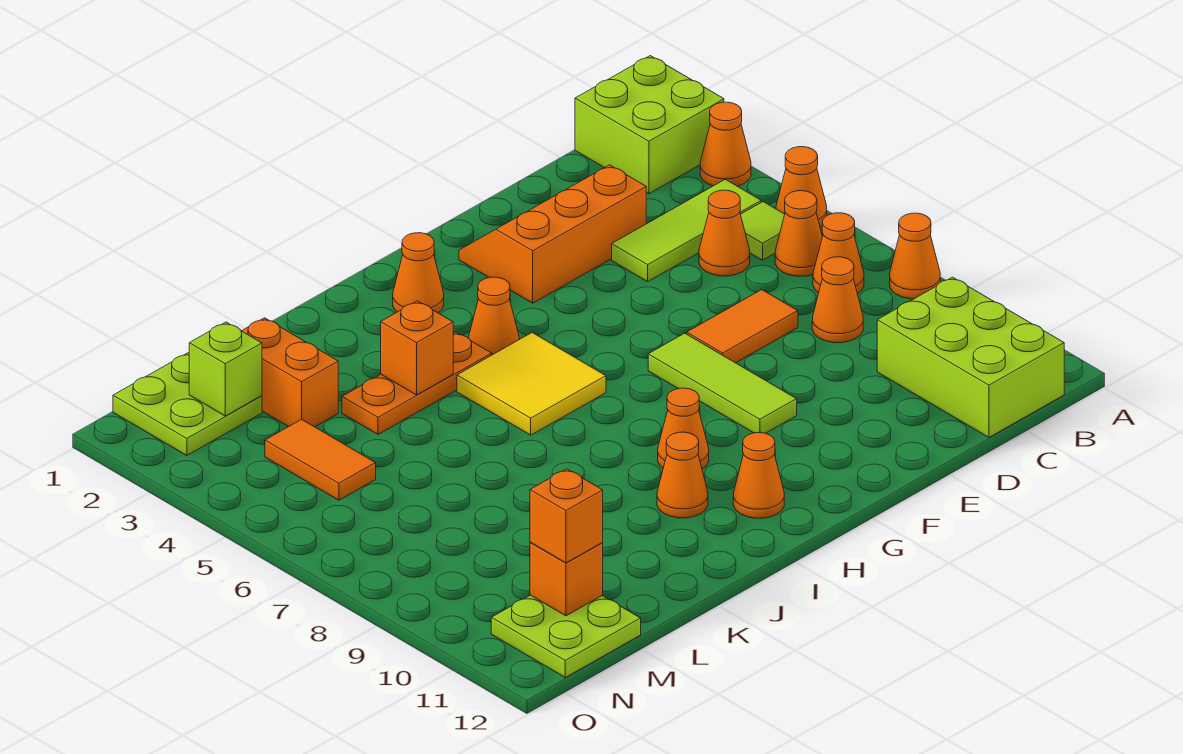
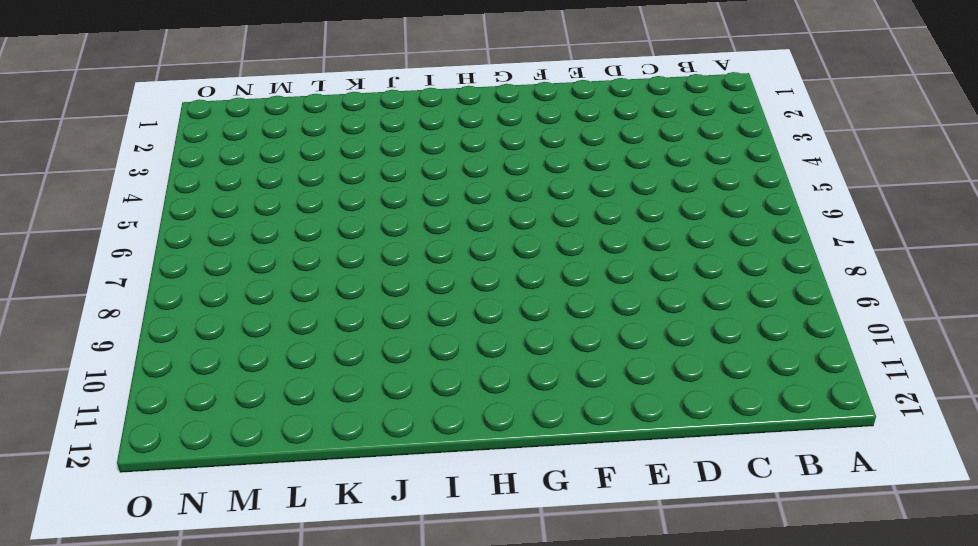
none -> lime brick A1:B2 level 1
none -> orange cone A3 level 1
none -> orange cone A5 level 1

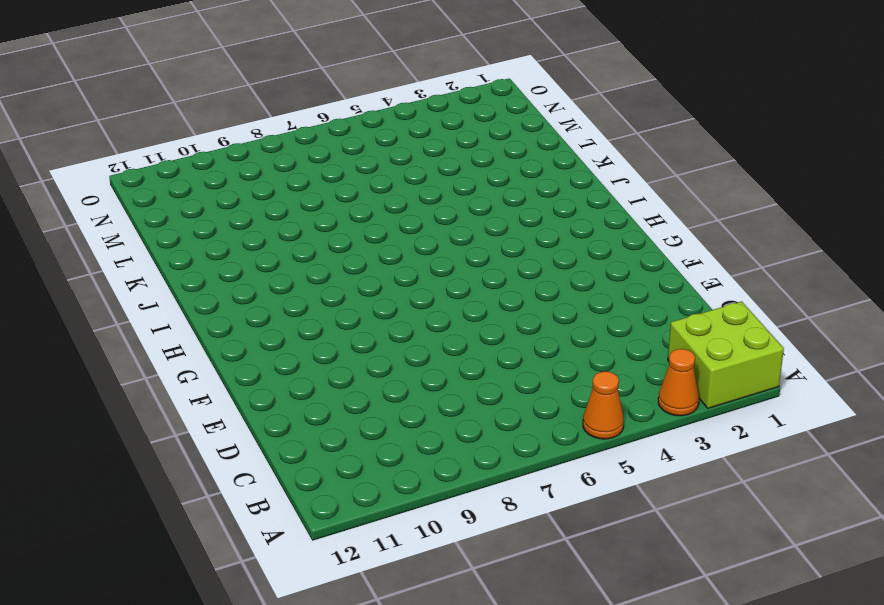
none -> orange cone A8 level 1
none -> lime tile B4:D4 level 1
none -> lime tile B5 level 1

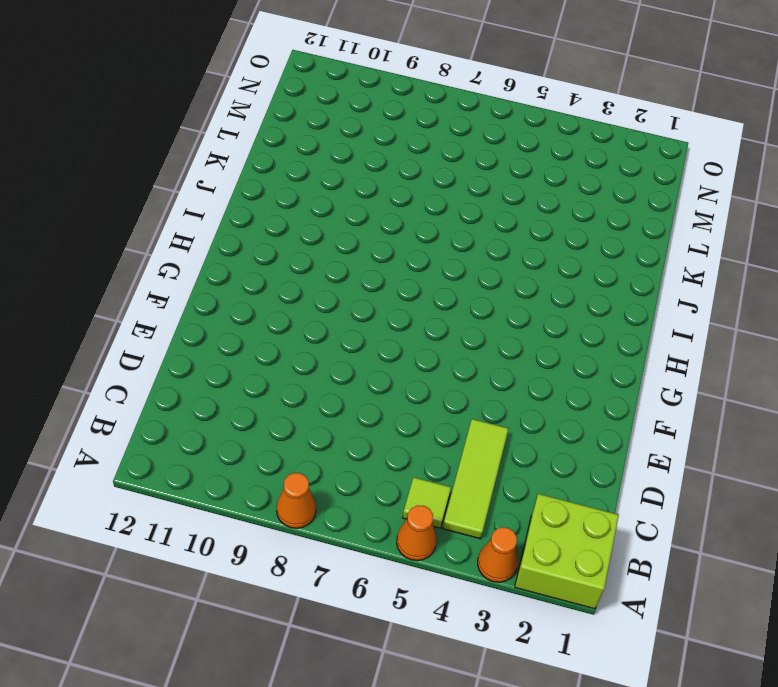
none -> orange cone B6 level 1
none -> orange cone B7 level 1
none -> lime brick B10:C12 level 1

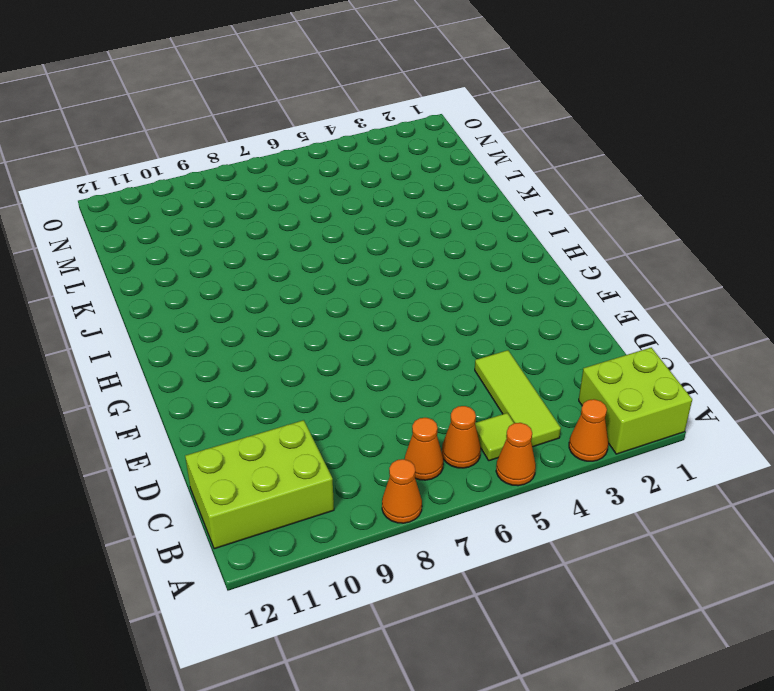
none -> orange cone C5 level 1
none -> orange cone C8 level 1
none -> orange slope D2:F3 level 1 top 3

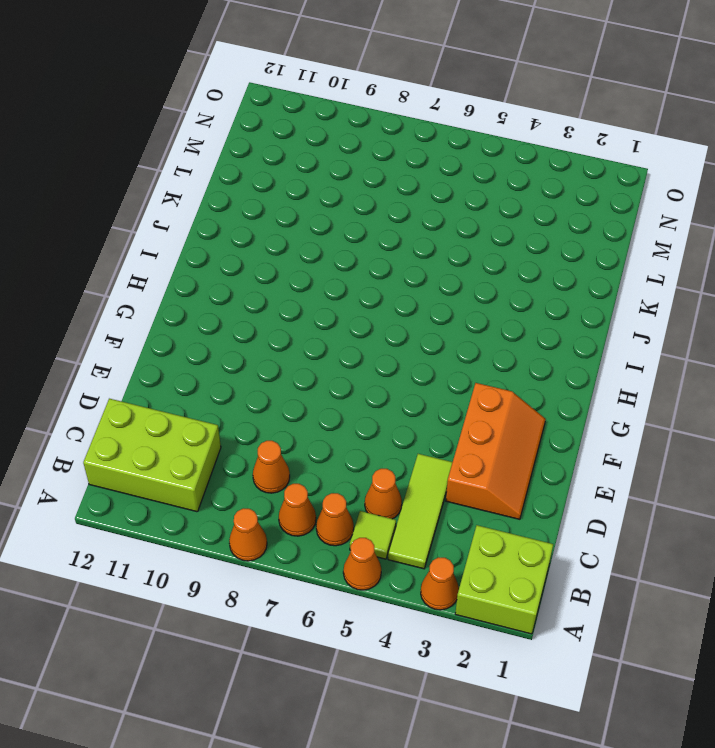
none -> orange tile D7:E7 level 1
none -> lime tile F7:F9 level 1
none -> orange cone H2 level 1

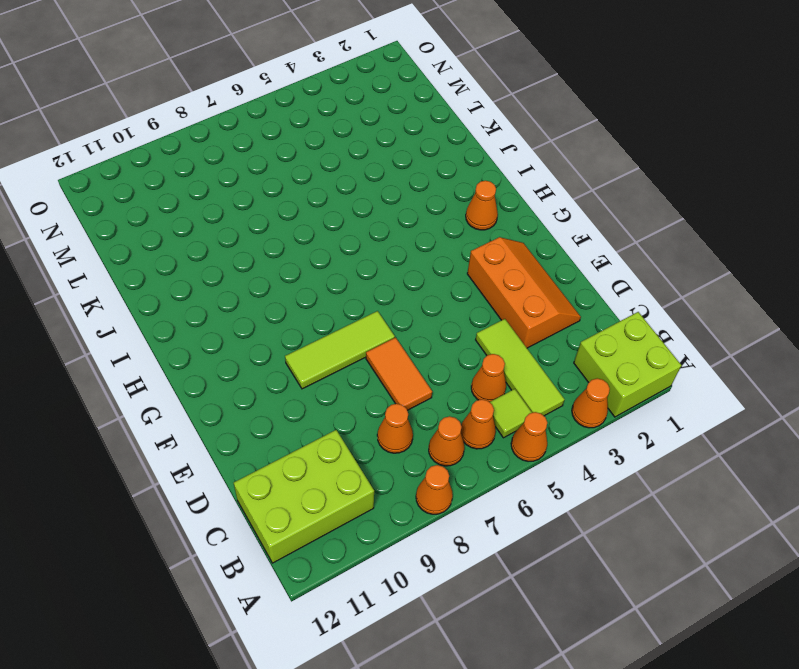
none -> orange cone H4 level 1
none -> yellow tile H5:I6 level 1
none -> orange cone H9 level 1

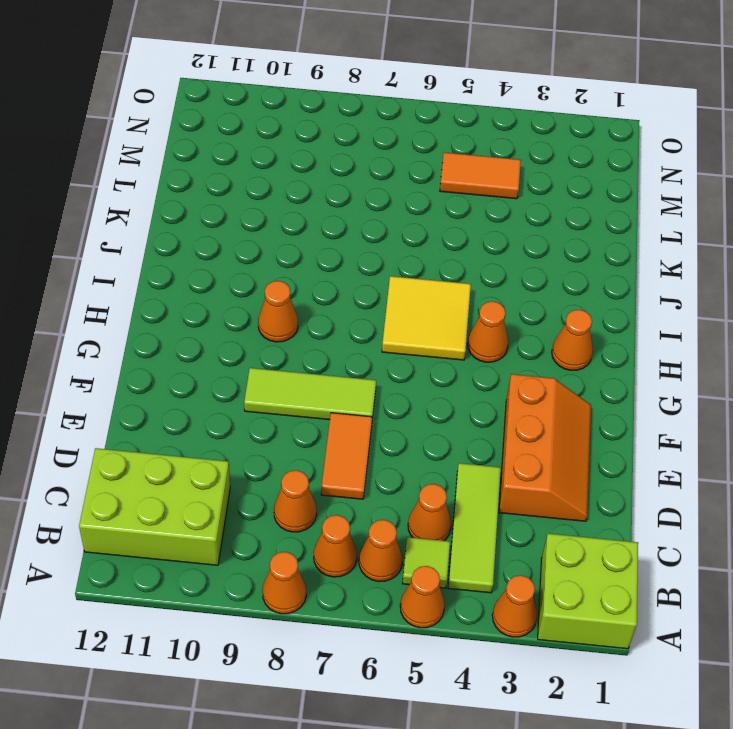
none -> orange cone H11 level 1
none -> orange plate I4:K4 level 1
none -> orange cone I10 level 1

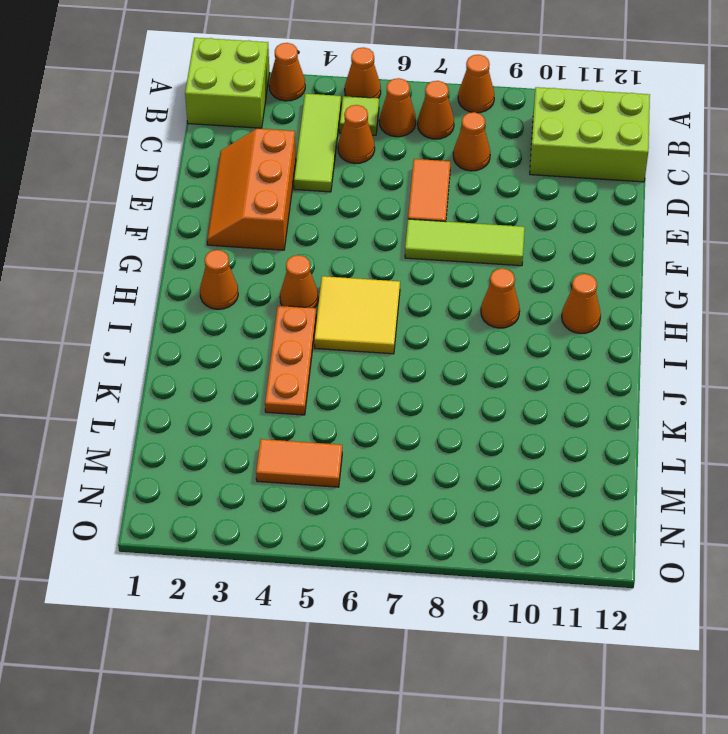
none -> orange cone I10 level 1
none -> orange brick L2:L3 level 1
none -> lime plate M1:N2 level 1

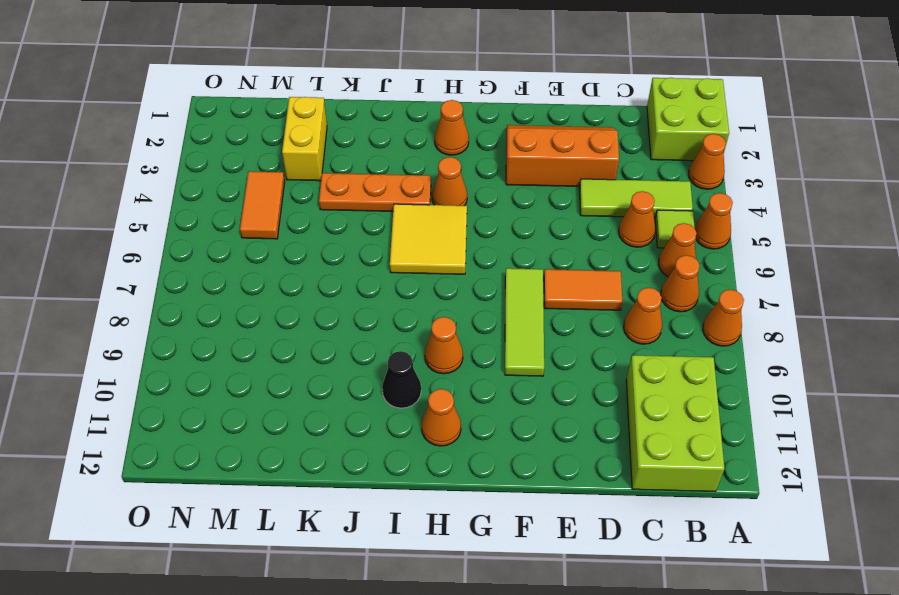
black cone I10 level 1 -> orange cone I10 level 1
yellow brick L2:L3 level 1 -> orange brick L2:L3 level 1
none -> lime plate M1:N2 level 1
none -> lime plate M11:N12 level 1
none -> orange brick J4 level 2

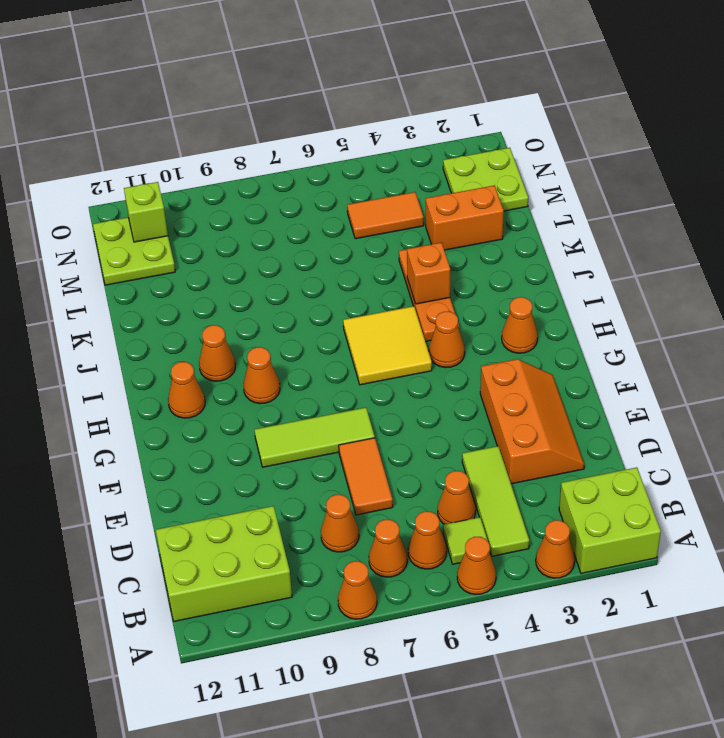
lime brick N11 level 2 -> lime brick M2 level 2
none -> orange brick M11 level 2
none -> orange brick M11 level 3

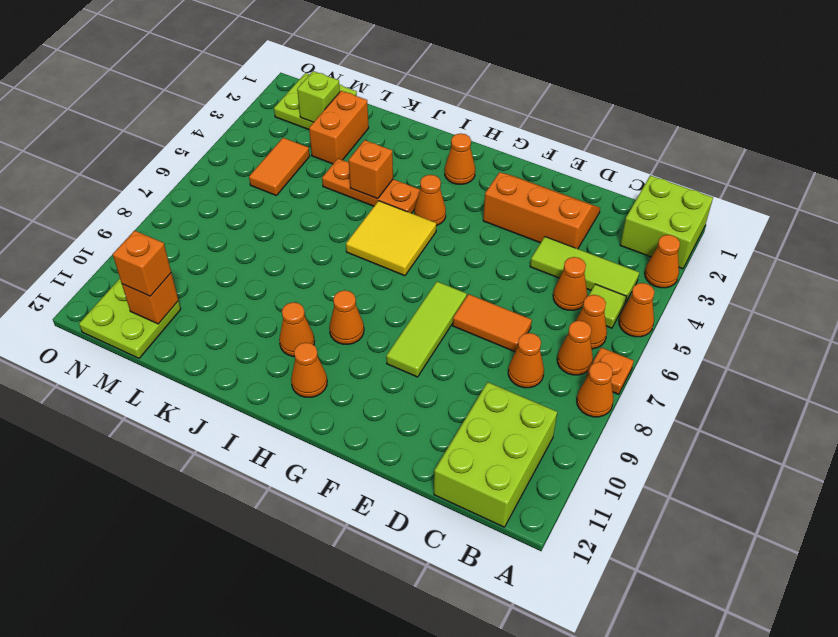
orange plate A7 level 1 -> none

